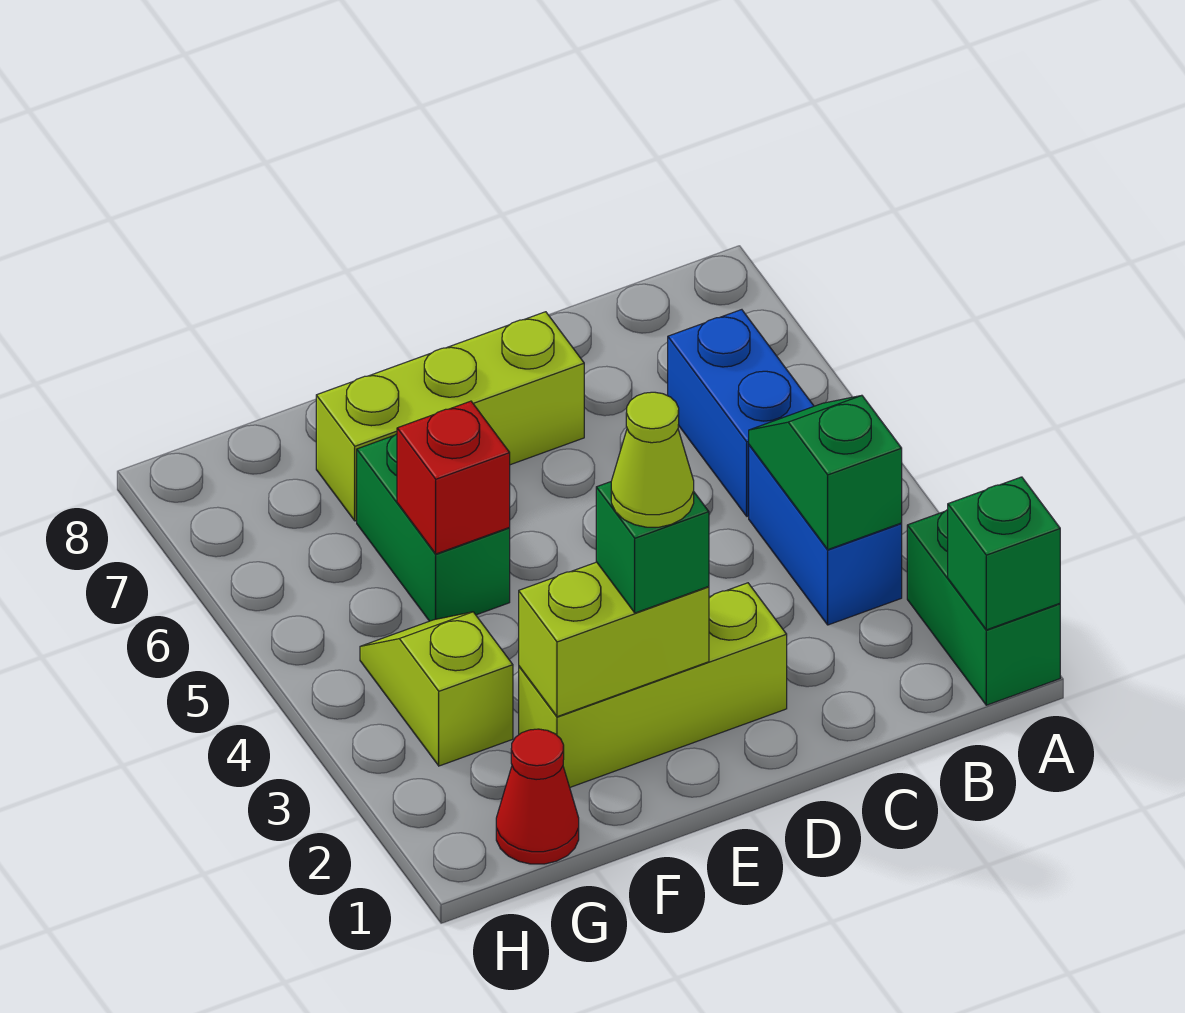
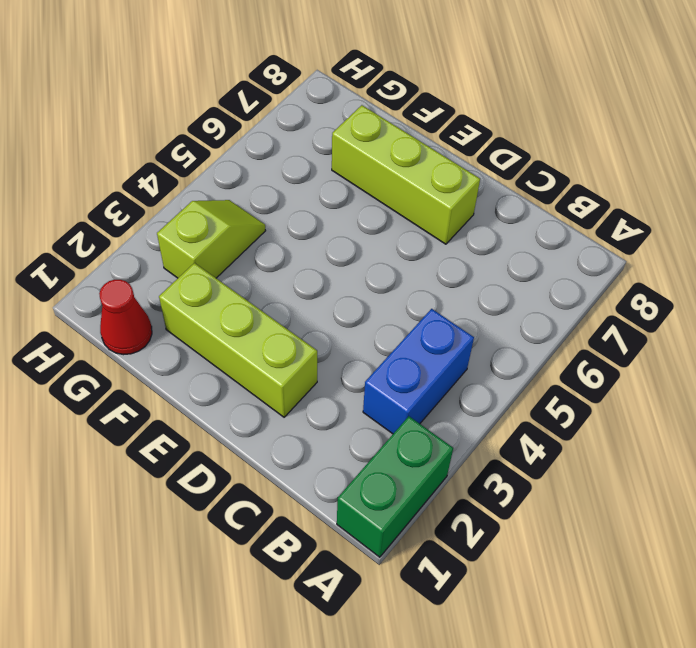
none -> blue brick B5:B6 level 1
none -> green brick F5:F6 level 1
none -> green brick A1 level 2

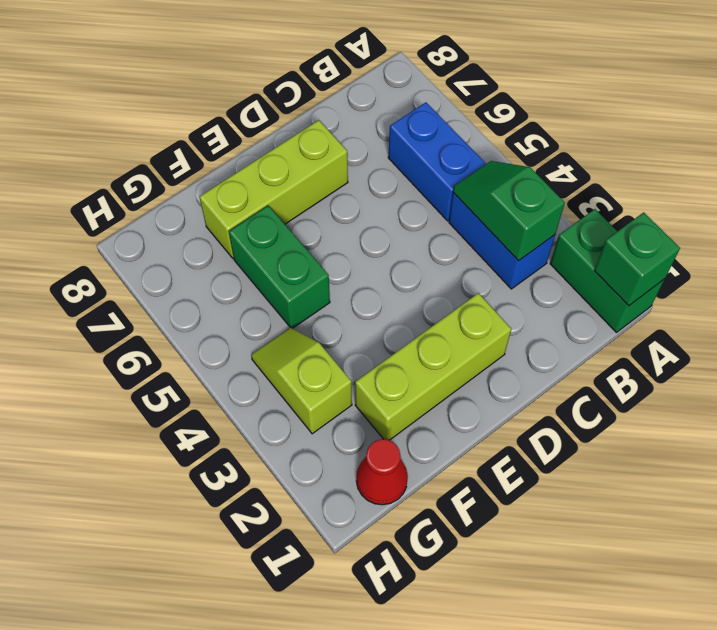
none -> lime brick E2:F2 level 2
none -> red brick F5 level 2
none -> green brick E2 level 3

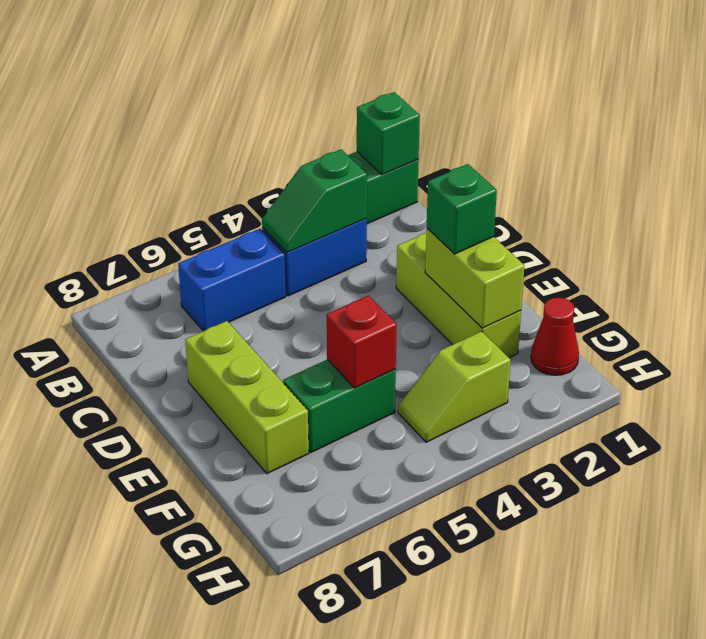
none -> lime cone E2 level 4

